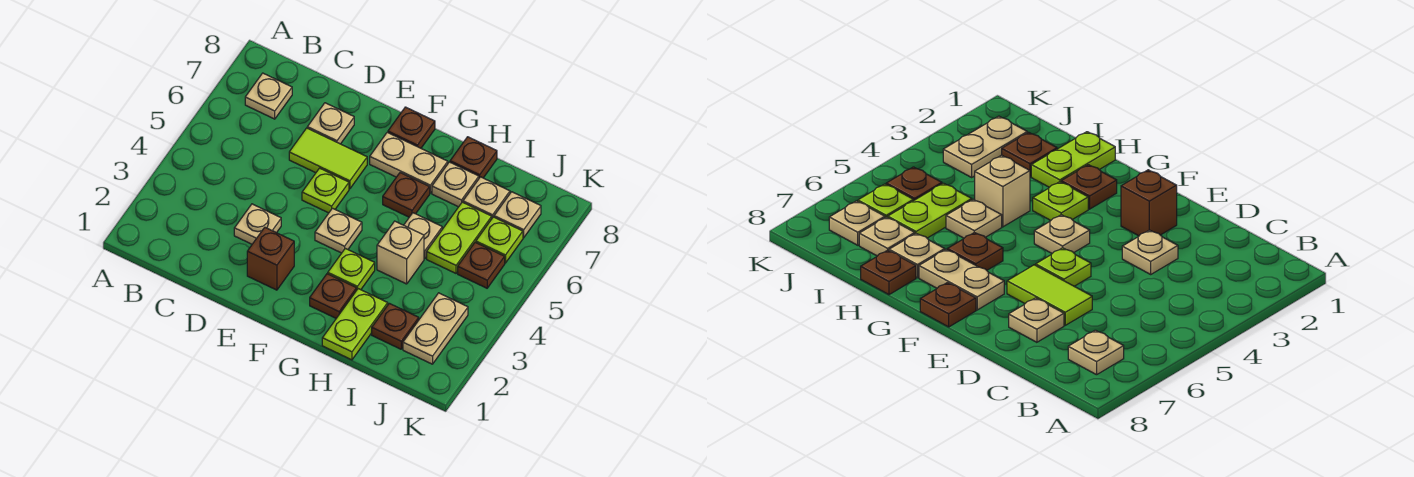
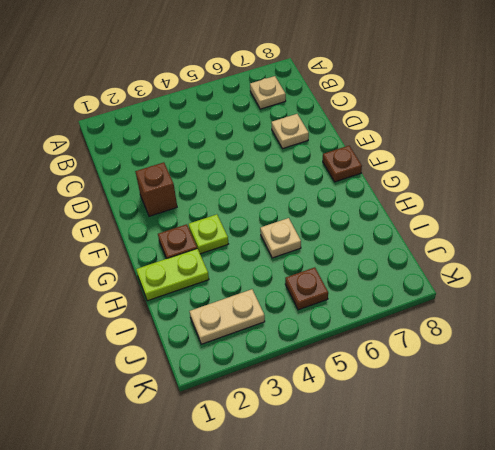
none -> tan plate D3 level 1
none -> lime tile D6:E6 level 1
none -> lime plate E5 level 1

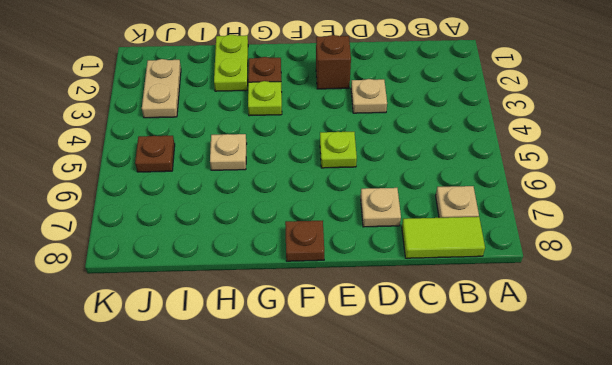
lime tile B8:C8 level 1 -> lime tile D6:E6 level 1
none -> tan plate F4 level 1
none -> tan plate F7:G7 level 1
none -> brown plate G6 level 1

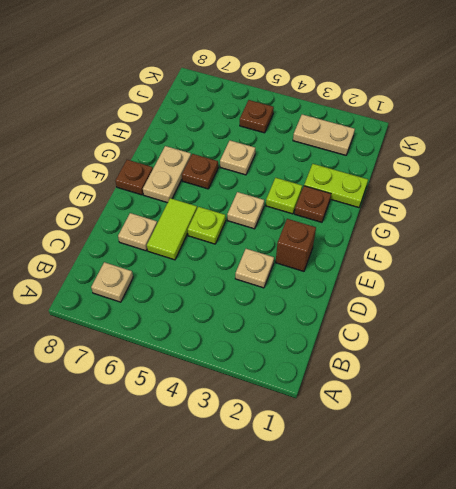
none -> tan brick H4 level 1
none -> tan plate H7 level 1
none -> brown plate H8 level 1

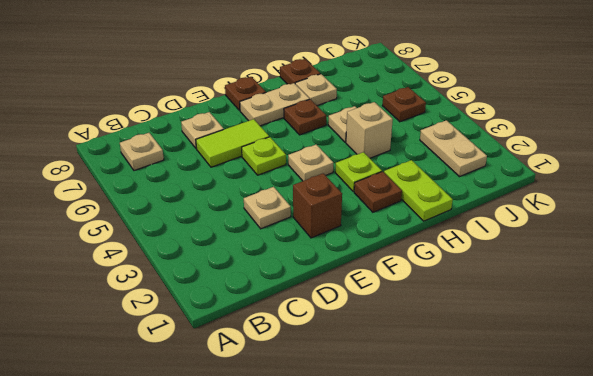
none -> brown plate I2 level 1
none -> lime plate I5:I6 level 1
none -> tan plate I7 level 1

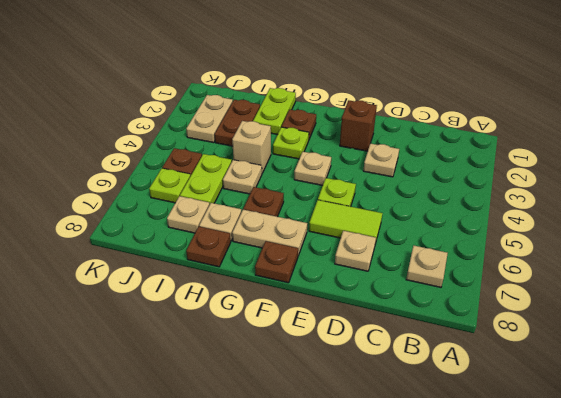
brown plate I2:I3 level 1 -> brown plate I2 level 1
none -> tan plate J7 level 1

